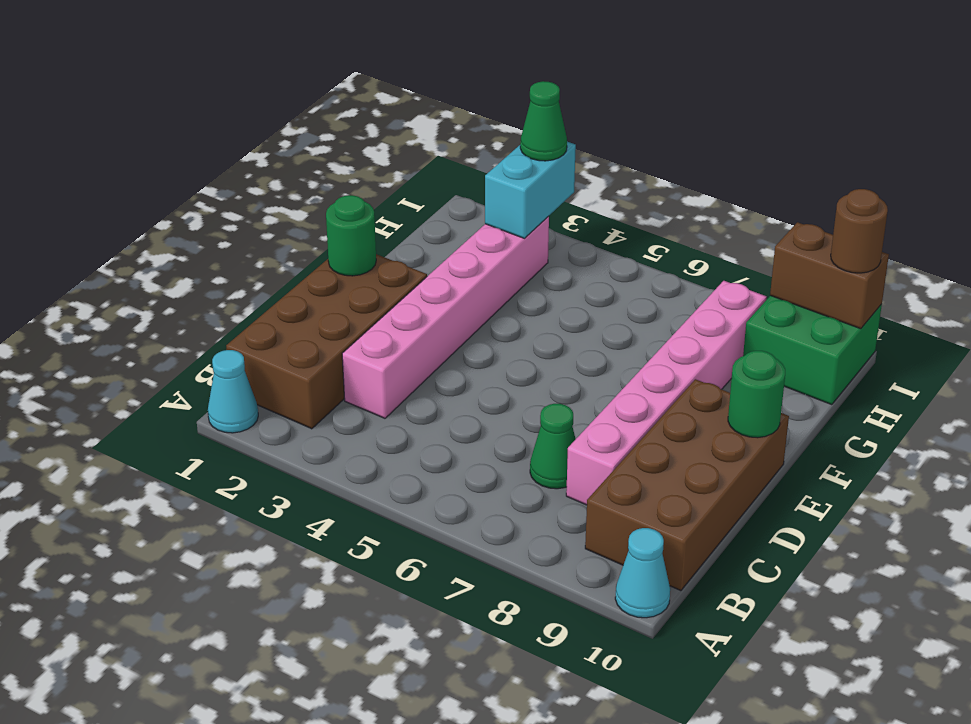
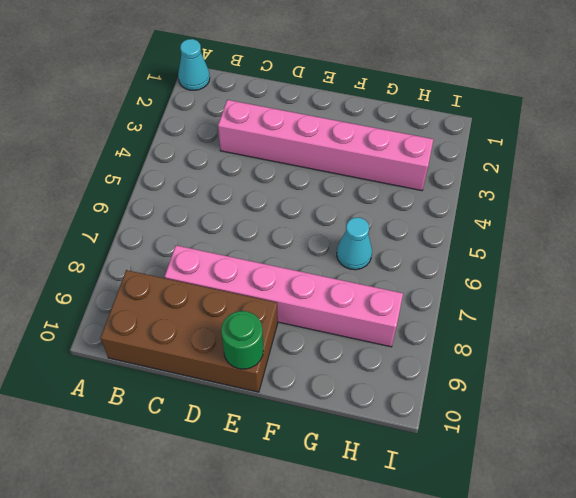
cyan cone G6 level 1 -> cyan cone A10 level 1
none -> brown brick B1:E2 level 1
none -> green cone C7 level 1
none -> green brick H9:I10 level 1

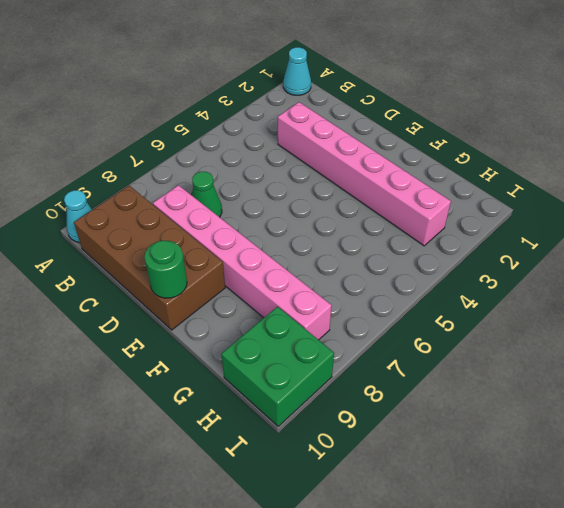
none -> brown brick B1:E2 level 1
none -> green round brick E1 level 2
none -> cyan brick H3:I3 level 2

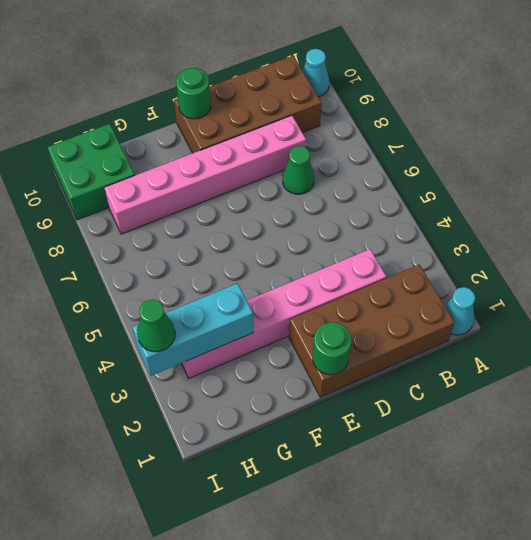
cyan brick G3:I3 level 2 -> cyan brick H3:I3 level 2
none -> brown brick I9:I10 level 2
none -> brown round brick I10 level 3

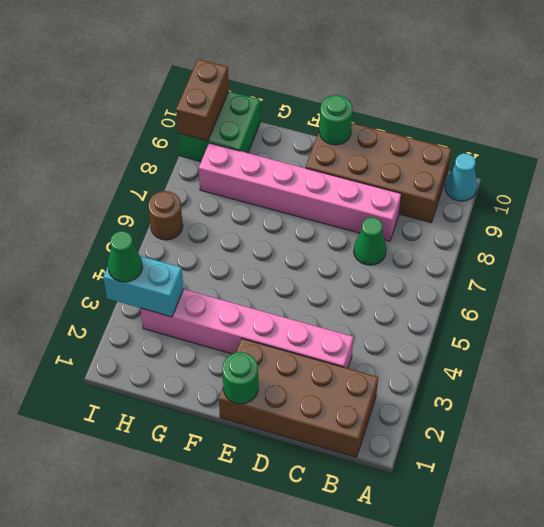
brown round brick I6 level 1 -> brown round brick I10 level 3
none -> cyan cone A1 level 1

